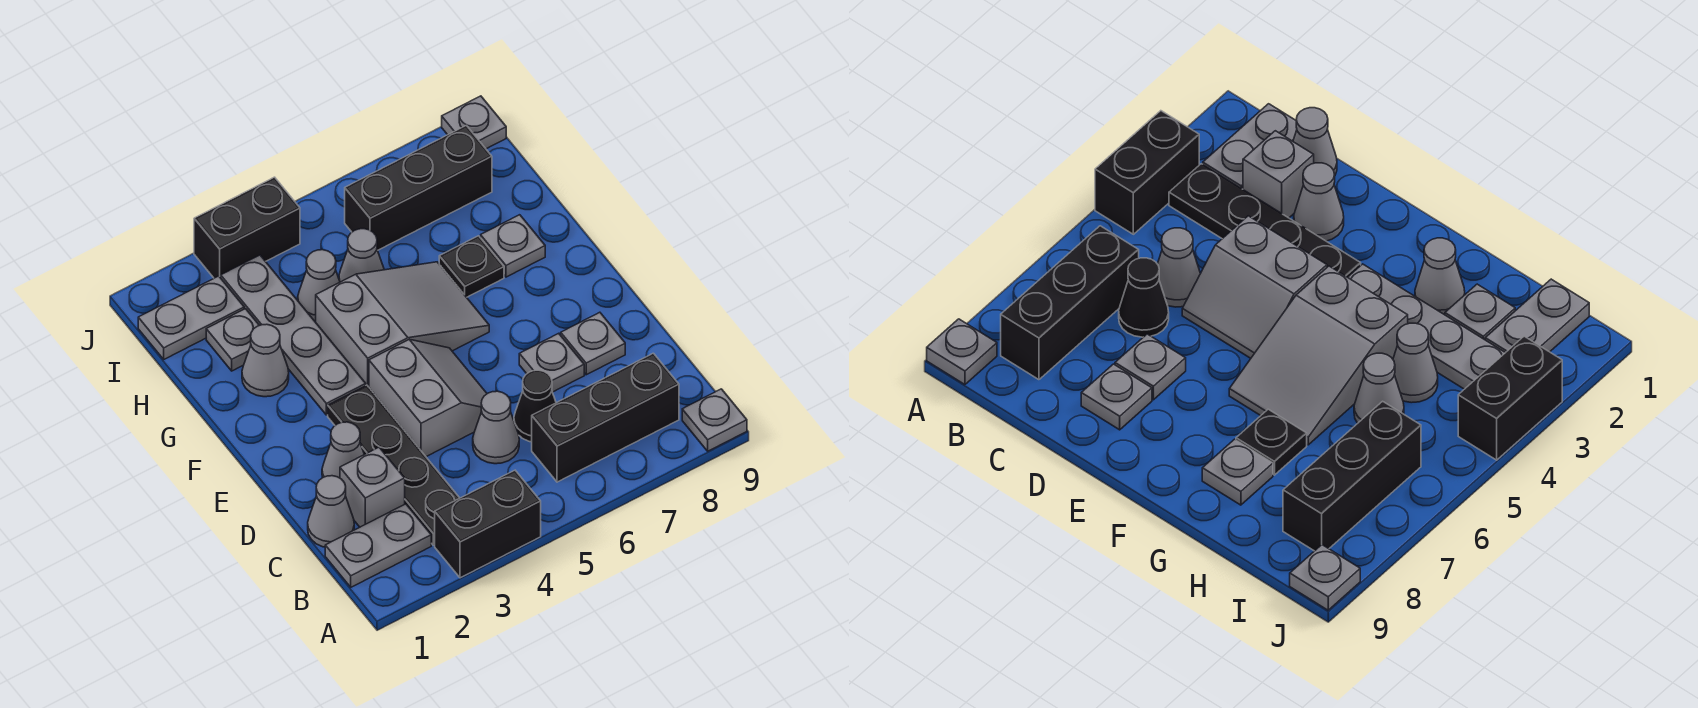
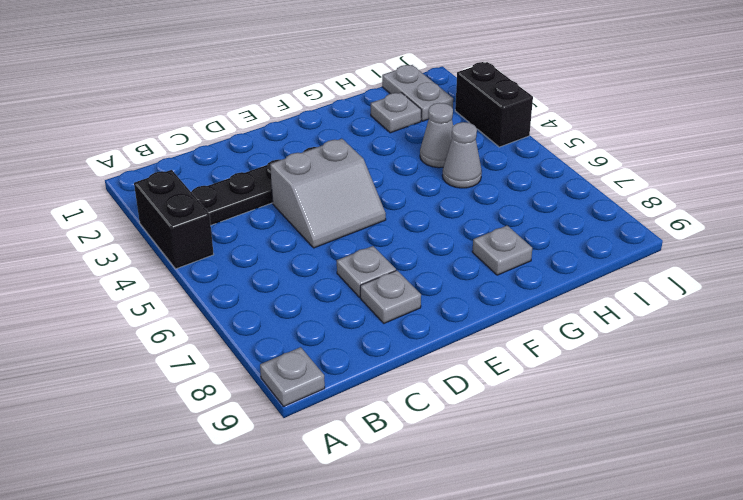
none -> grey plate B1:B2 level 1
none -> black brick B6:B8 level 1
none -> grey cone C1 level 1

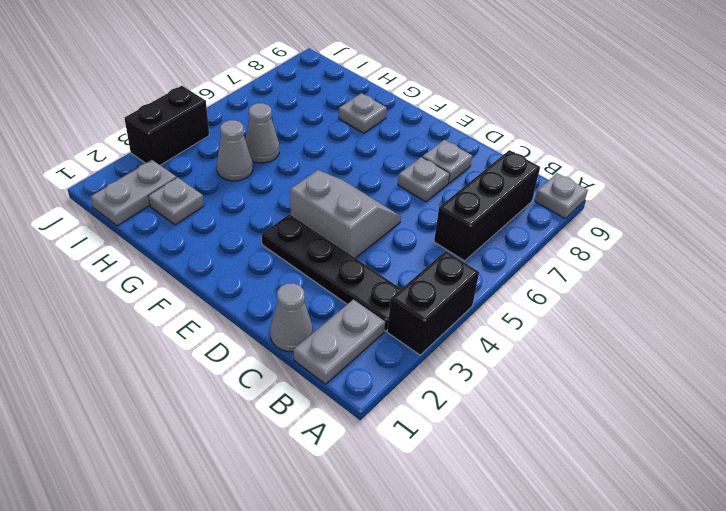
none -> grey brick C2 level 1
none -> grey cone C5 level 1
none -> black cone C6 level 1

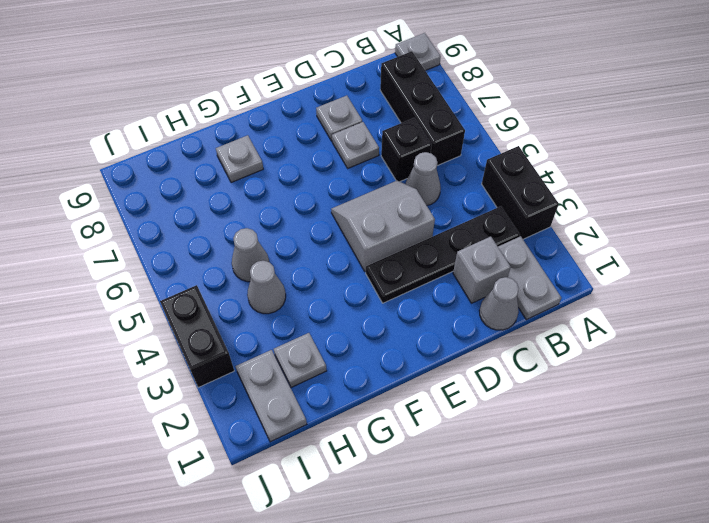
black brick C6 level 1 -> black cone C6 level 1
none -> grey cone D2 level 1
none -> grey plate F3:I3 level 1
none -> grey slope F4:G6 level 1 top 4

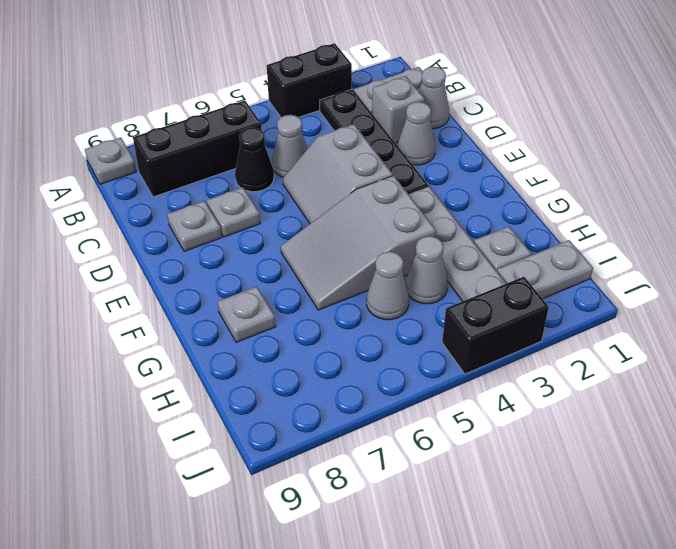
none -> grey cone G2 level 1
none -> black plate G7 level 1
none -> black brick I6:I8 level 1

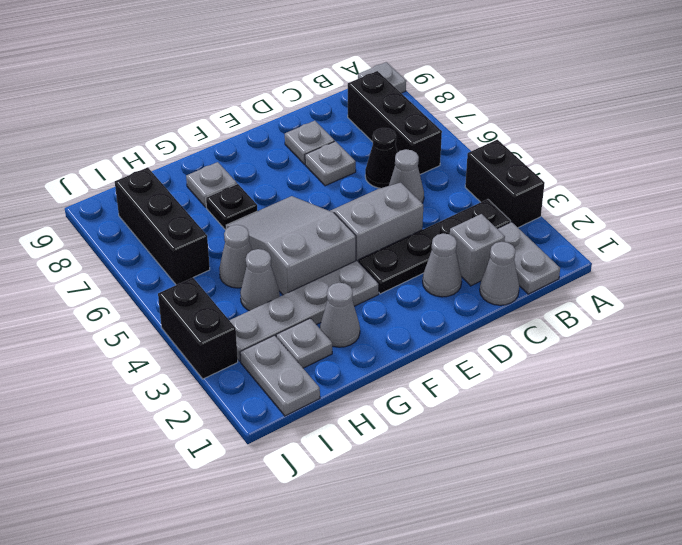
none -> grey plate J9 level 1

